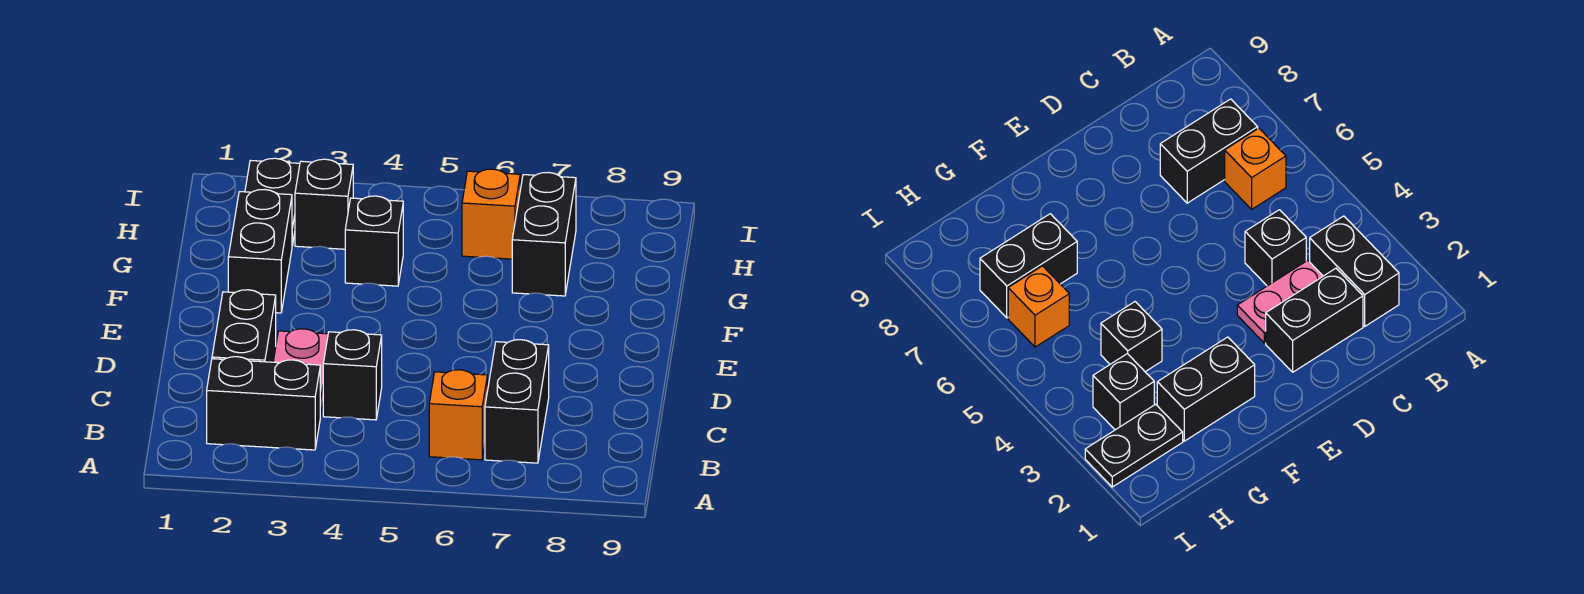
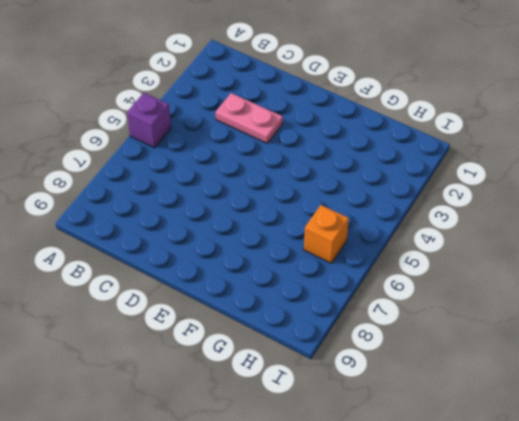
purple brick A5 level 1 -> none
none -> black brick B2:B3 level 1
none -> orange brick B6 level 1
none -> black brick B7:C7 level 1

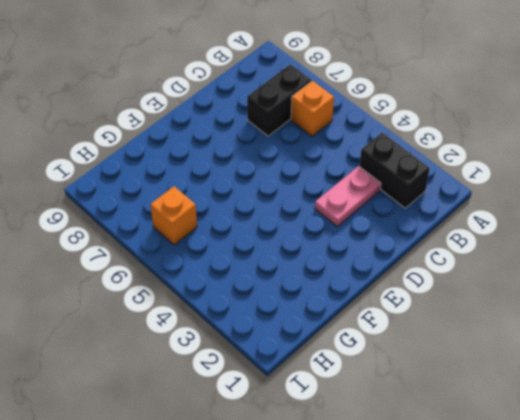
none -> black brick C2:D2 level 1
none -> black brick C4 level 1
none -> black brick F2:G2 level 1

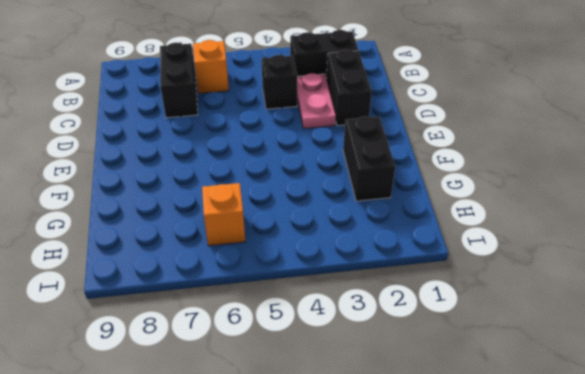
none -> black brick G4 level 1
none -> black brick G7:H7 level 1
none -> black plate H2:I2 level 1

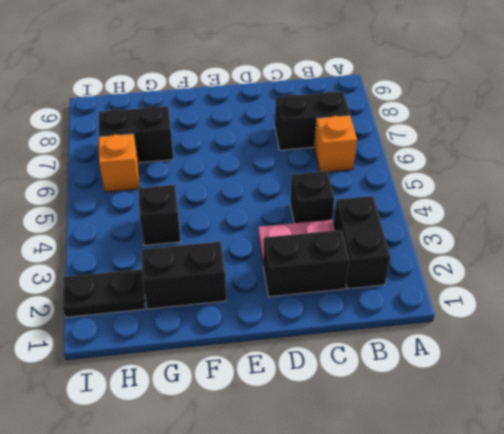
none -> black brick H3 level 1

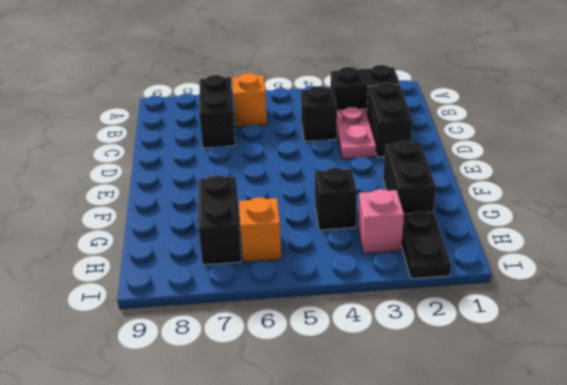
pink brick H3 level 1 -> black brick H3 level 1

